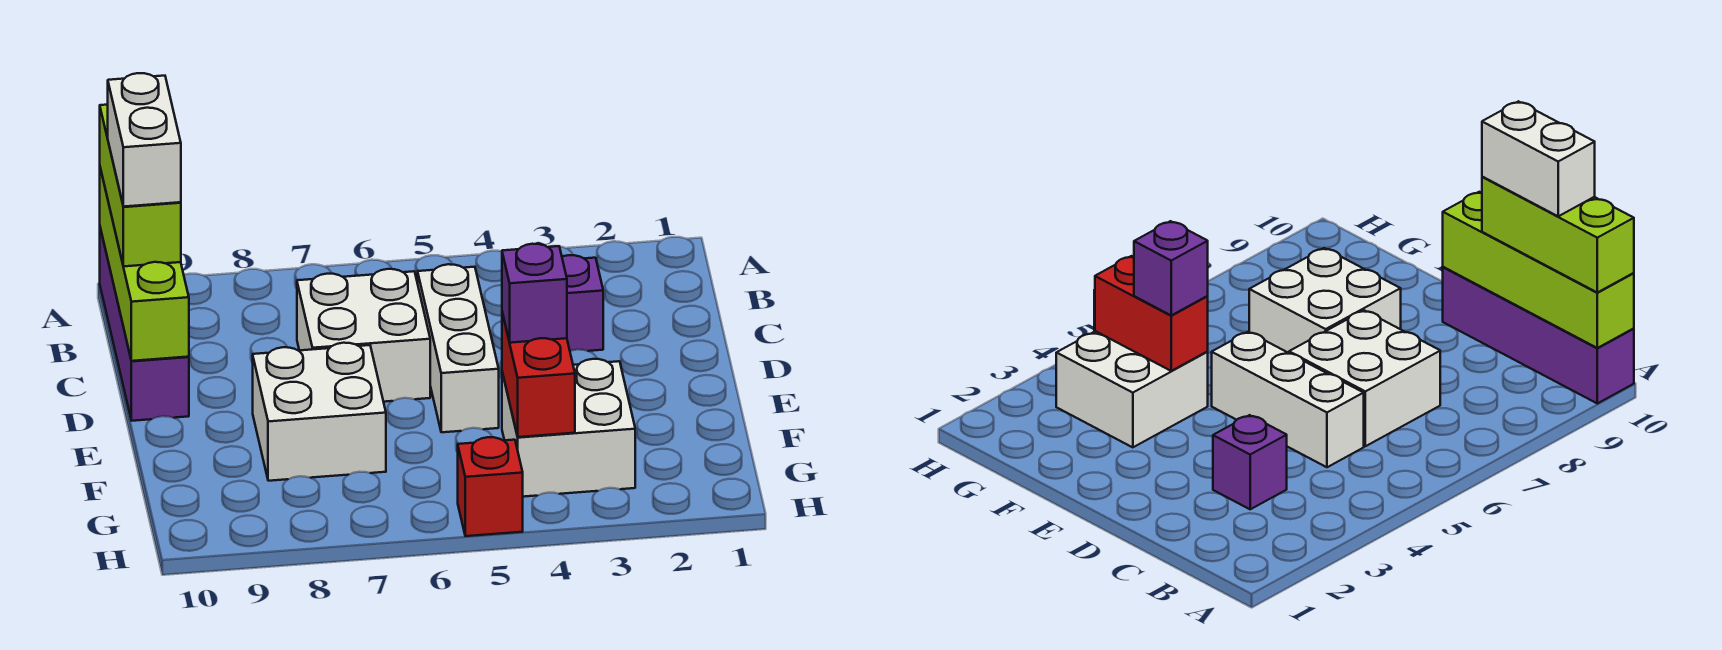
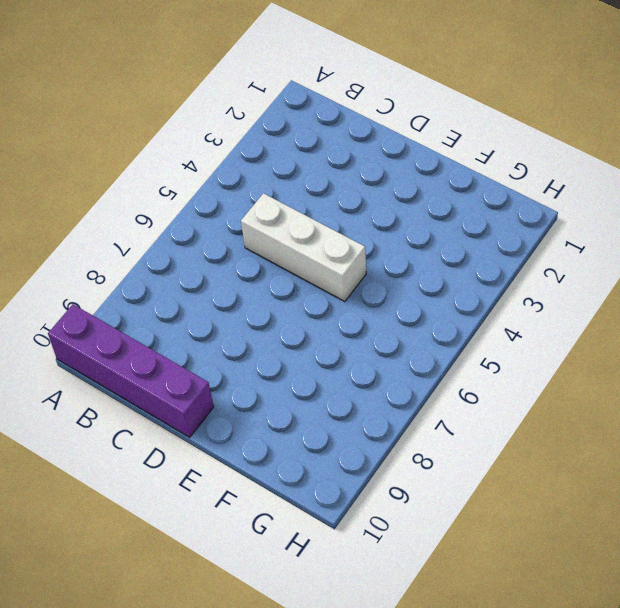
none -> purple brick C3 level 1
none -> white brick C6:D7 level 1
none -> white brick E7:F8 level 1

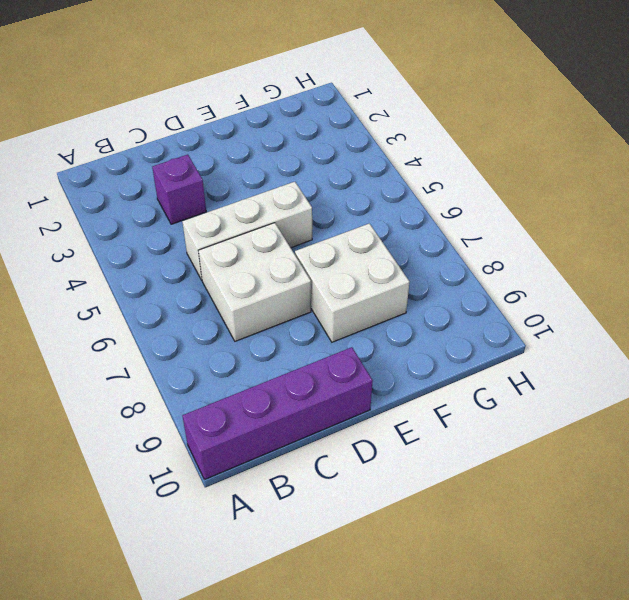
none -> white brick F3:G4 level 1
none -> red brick H5 level 1
none -> lime brick A10:D10 level 2

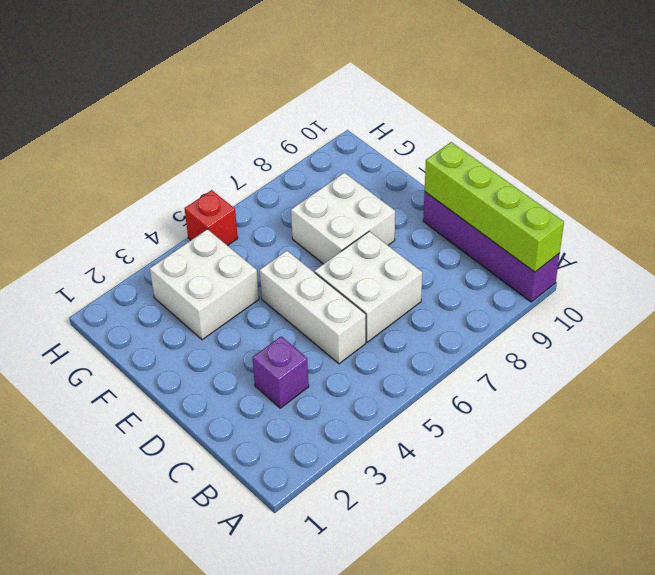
none -> red brick F4:G4 level 2
none -> lime brick A10:C10 level 3
none -> purple brick F4 level 3

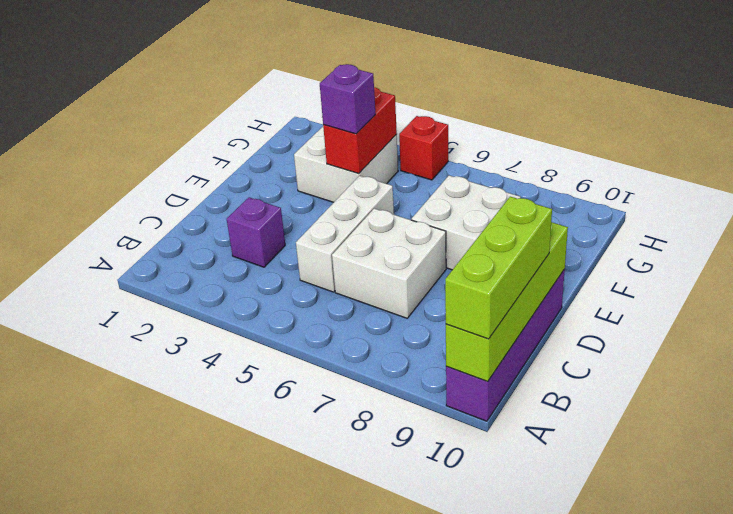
none -> white brick B10:C10 level 4

